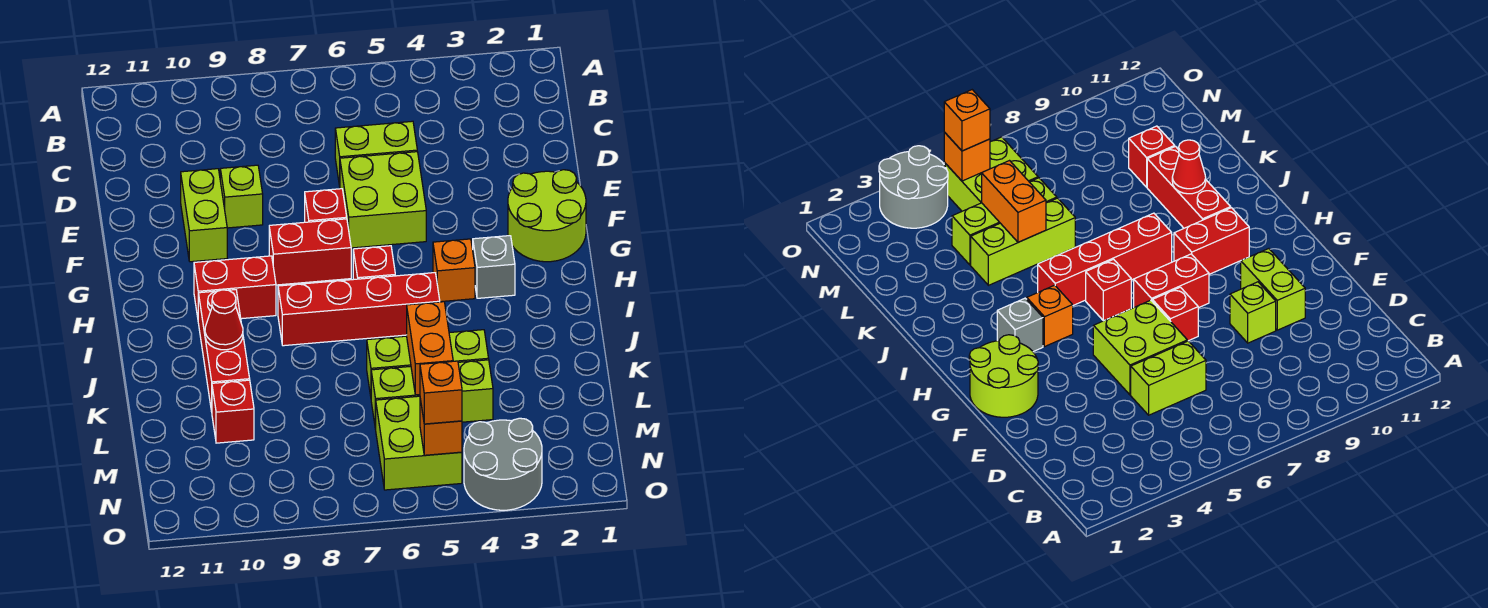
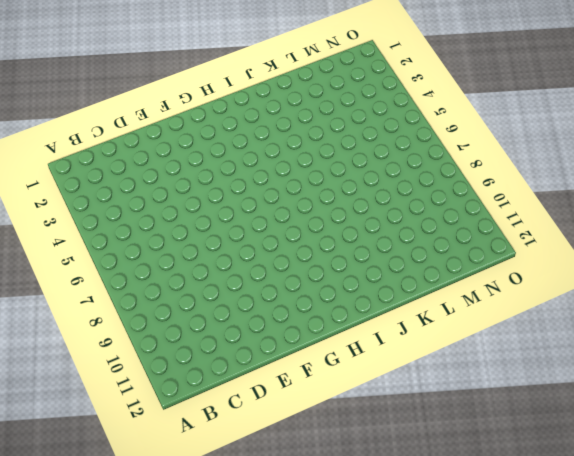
none -> lime brick D5:D6 level 1
none -> lime brick E5:F6 level 1
none -> lime brick E9 level 1

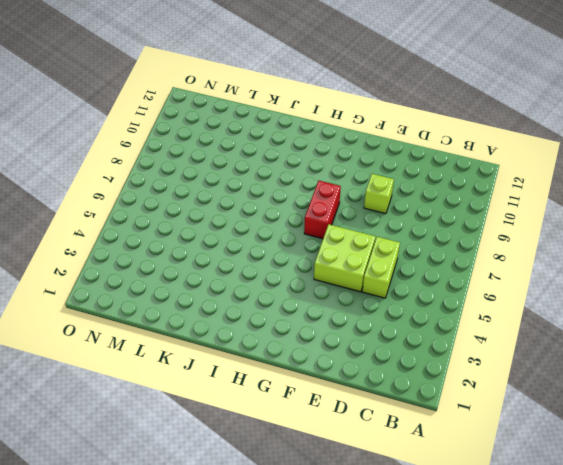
none -> lime brick E10:F10 level 1
none -> lime round brick F1:G2 level 1
none -> red brick F7 level 1

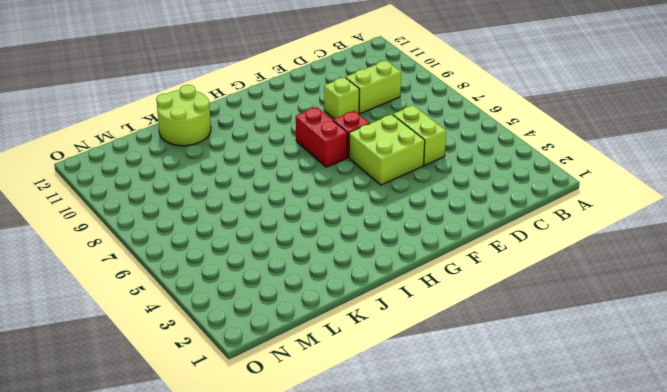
lime brick C9:D9 level 1 -> lime brick E10:F10 level 1
lime round brick J11:K12 level 1 -> lime round brick F1:G2 level 1
none -> grey brick H3 level 1
none -> orange brick H4 level 1
none -> red brick H6 level 1

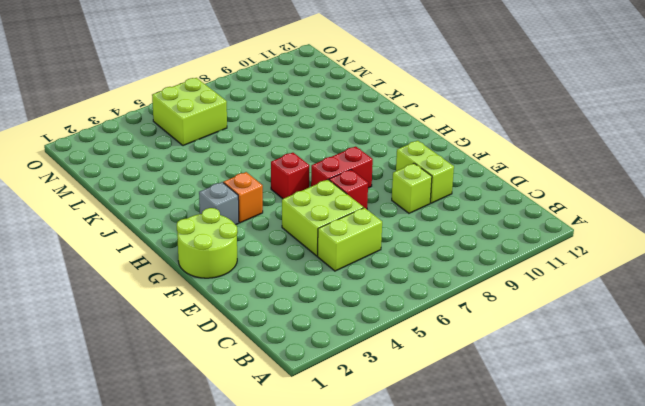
none -> red brick H9:H10 level 1
none -> red brick I5:I8 level 1
none -> red brick I10:K10 level 1

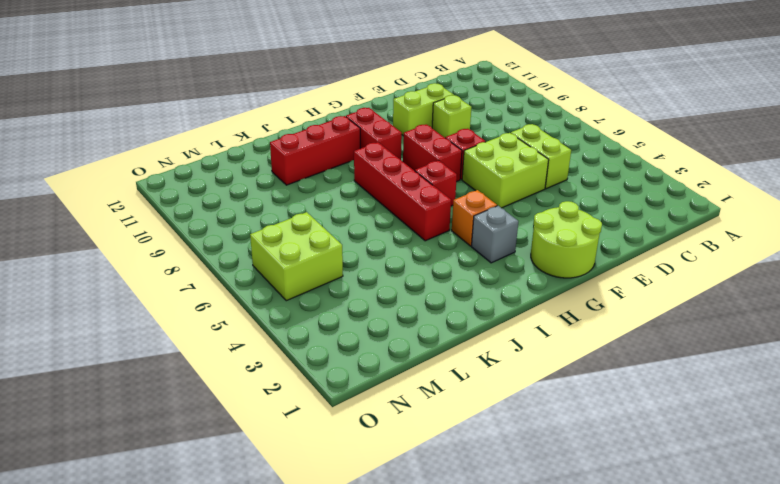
none -> lime brick K4:K6 level 1
none -> lime brick L4:L6 level 1
none -> red brick L10 level 1

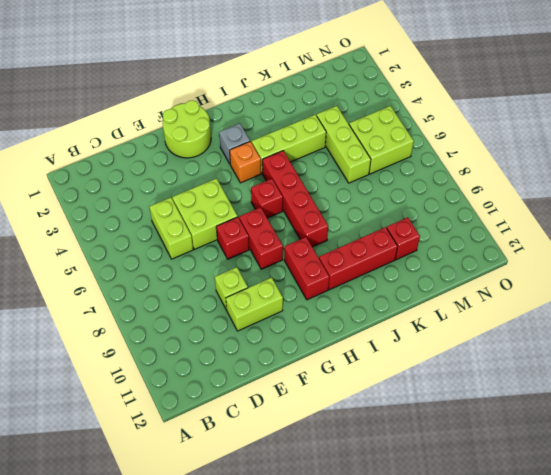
lime brick I4:K4 level 1 -> lime brick K4:K6 level 1
none -> grey round brick N3:O4 level 1
none -> red cone J10 level 2
none -> orange brick K5:L5 level 2

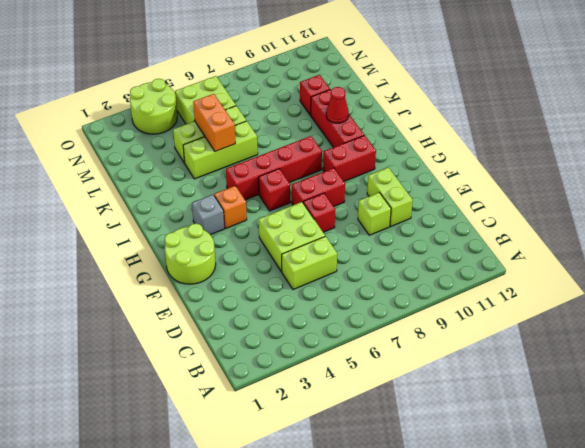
lime round brick N3:O4 level 1 -> grey round brick N3:O4 level 1
none -> orange brick N5 level 2
none -> orange brick N5 level 3

